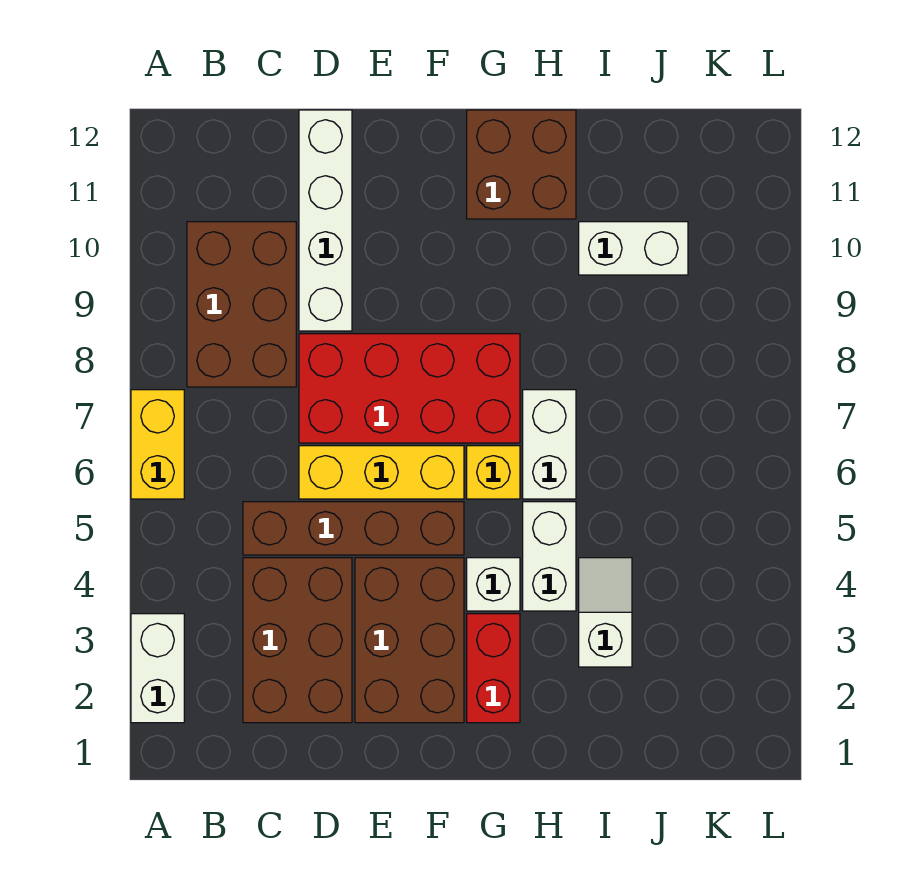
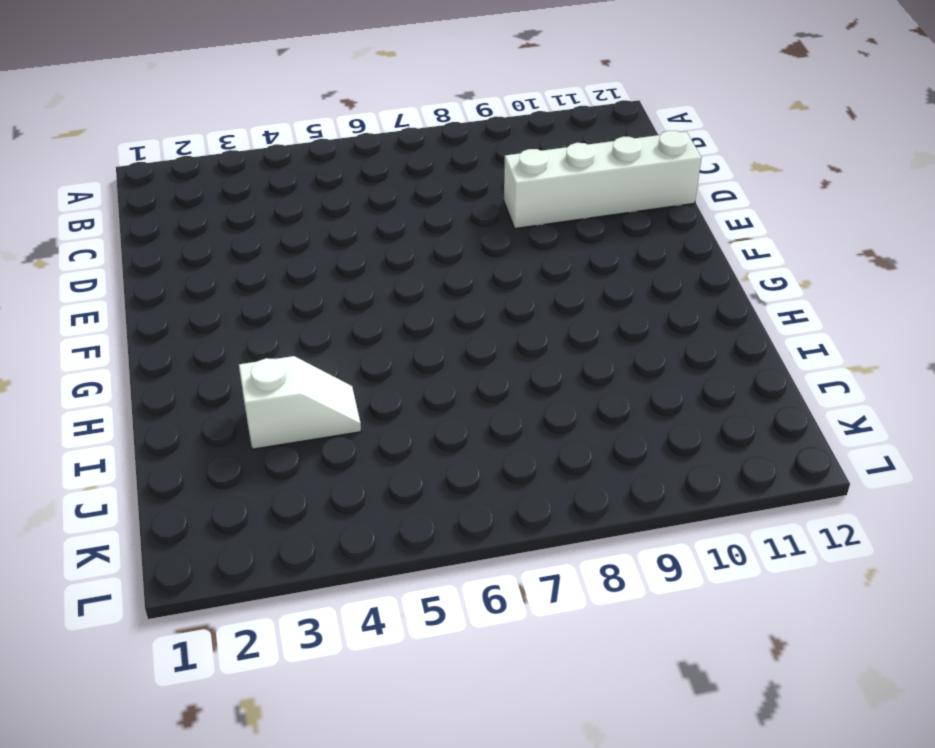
none -> white brick A2:A3 level 1
none -> yellow brick A6:A7 level 1
none -> brown brick B8:C10 level 1

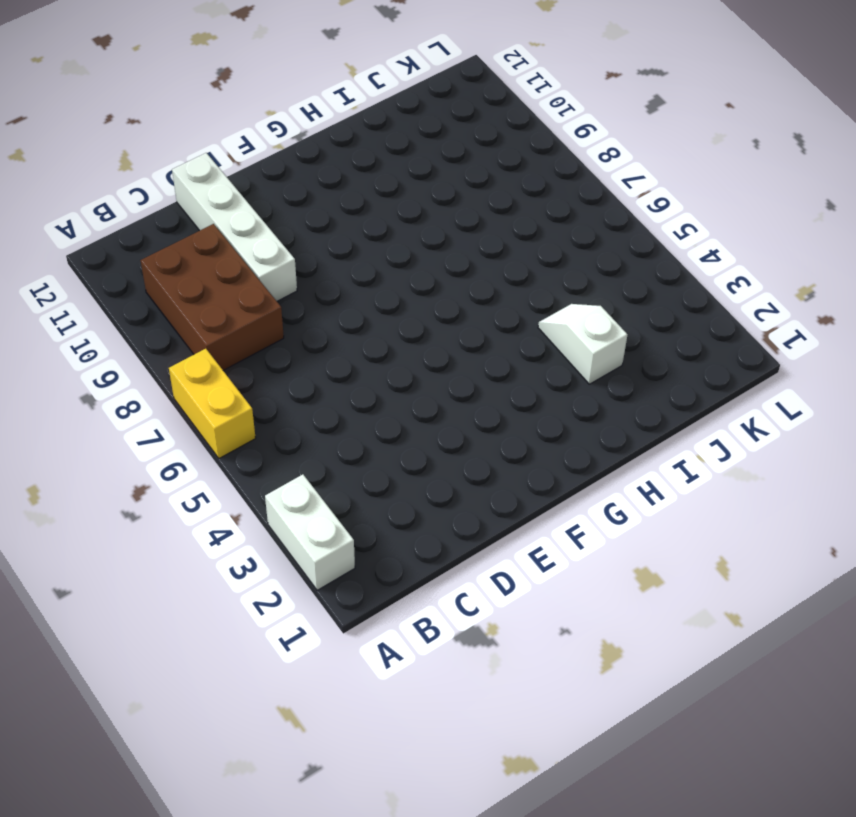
none -> brown brick C2:D4 level 1
none -> brown brick C5:F5 level 1
none -> yellow brick D6:F6 level 1

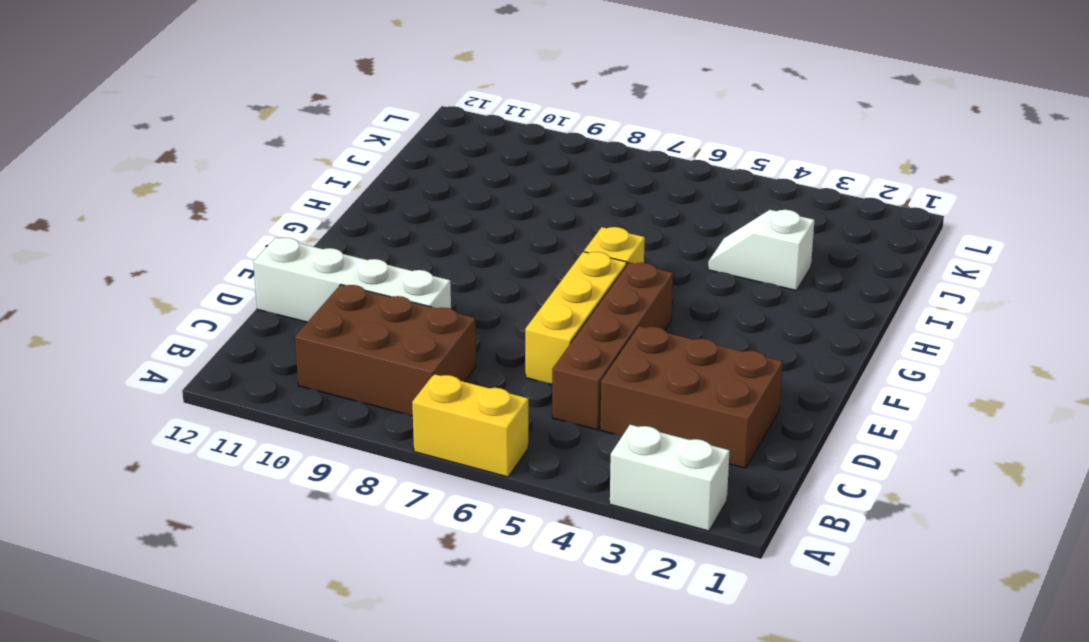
none -> red brick D7:G8 level 1
none -> brown brick E2:F4 level 1
none -> red brick G2:G3 level 1

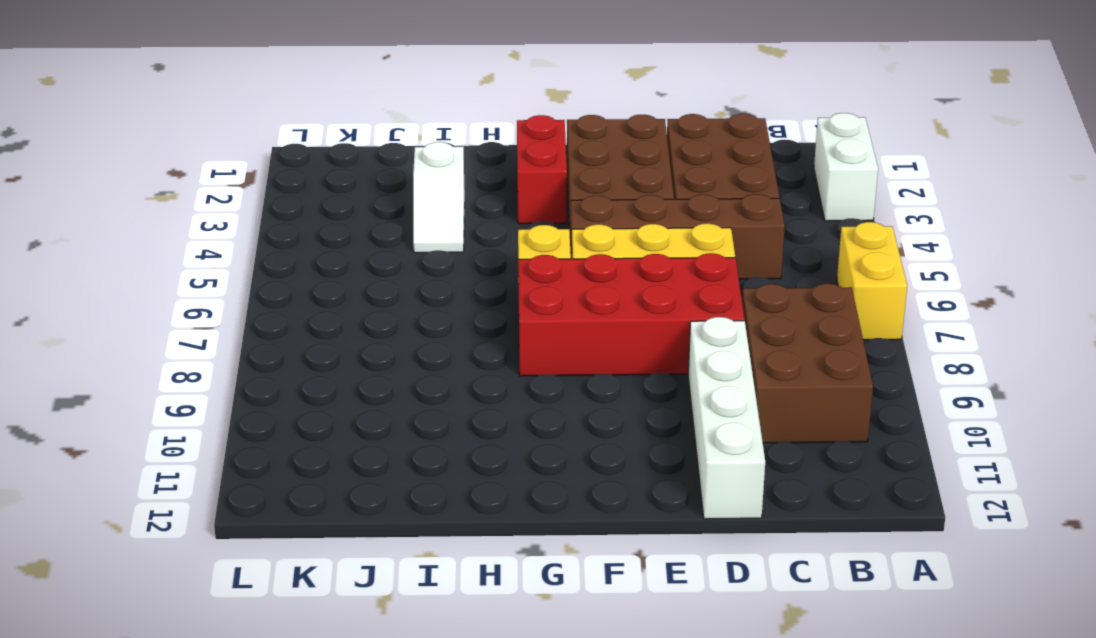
none -> white brick G4 level 1
none -> brown brick G11:H12 level 1
none -> white brick H4:H5 level 1

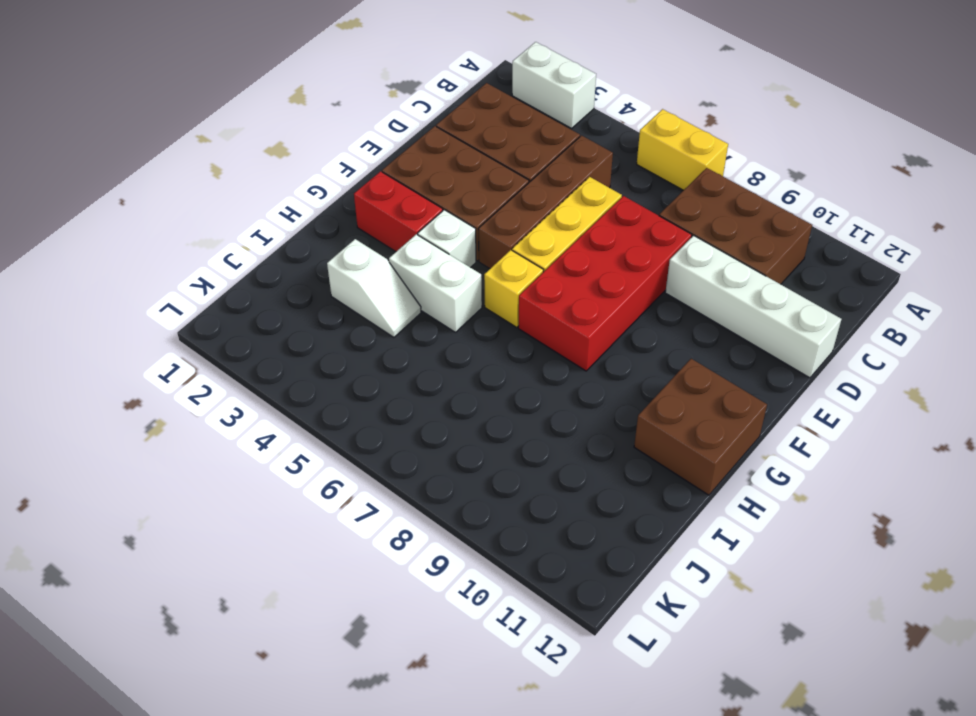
none -> white brick H6:H7 level 1
none -> white brick I10:J10 level 1

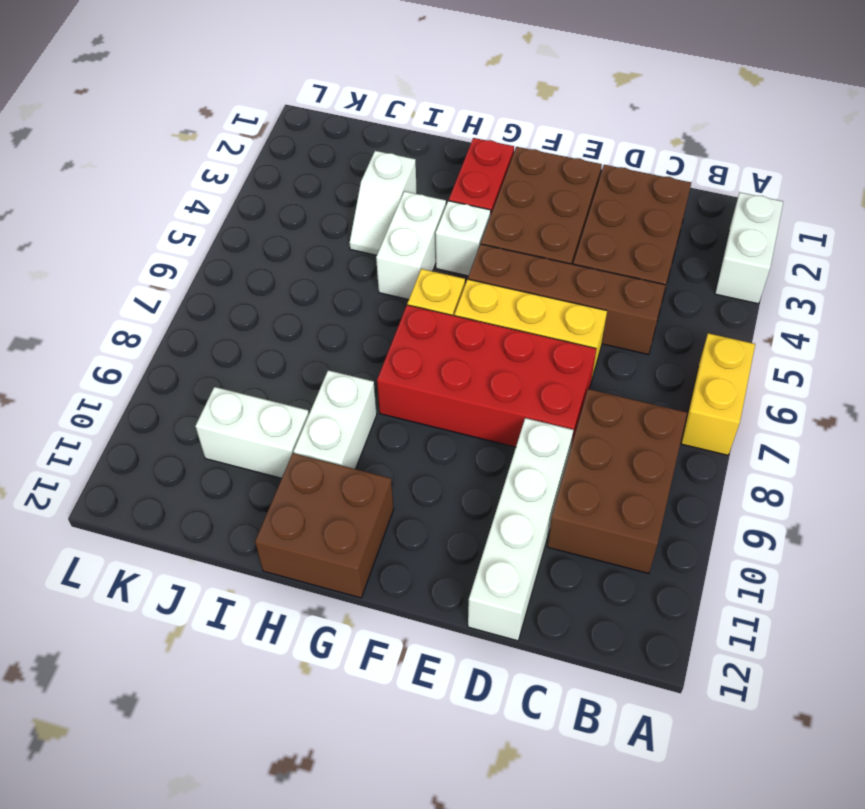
white brick H9:H10 level 1 -> white brick H6:H7 level 1

